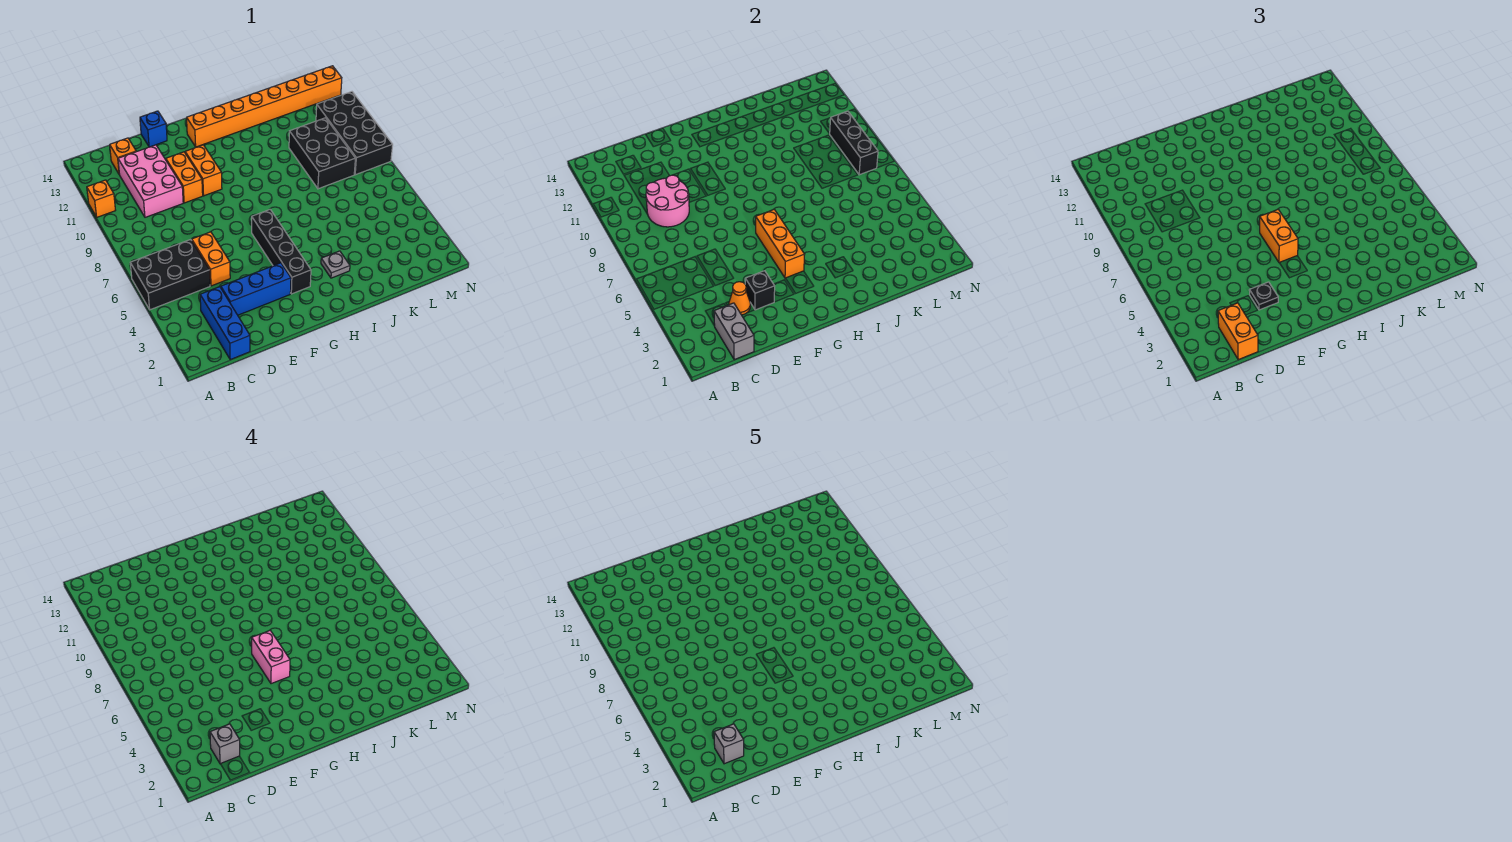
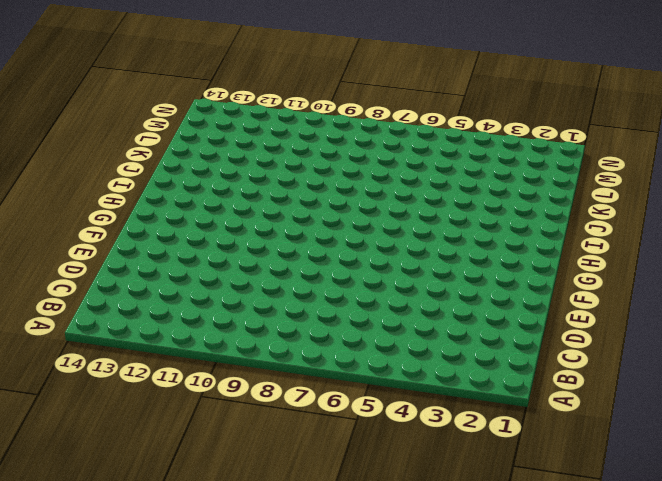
none -> black brick A5:C6 level 1
none -> orange brick A11 level 1
none -> blue brick C1:C3 level 1

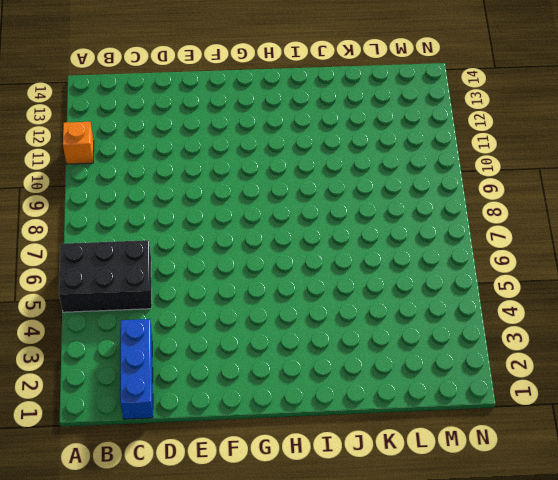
none -> pink brick C10:D12 level 1
none -> orange brick C13 level 1
none -> blue brick D3:F3 level 1

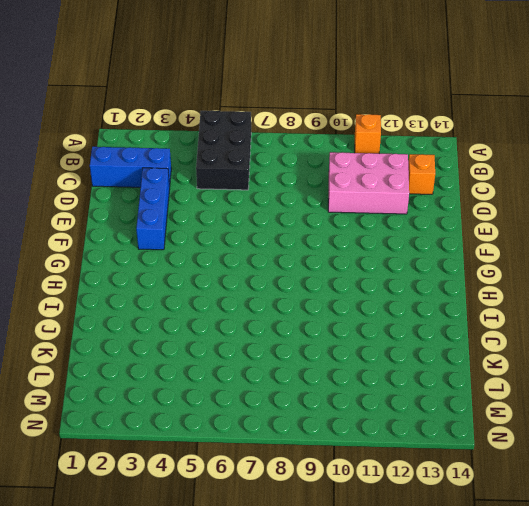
none -> orange brick D5:D6 level 1
none -> orange brick E10:E11 level 1
none -> blue brick E14 level 1

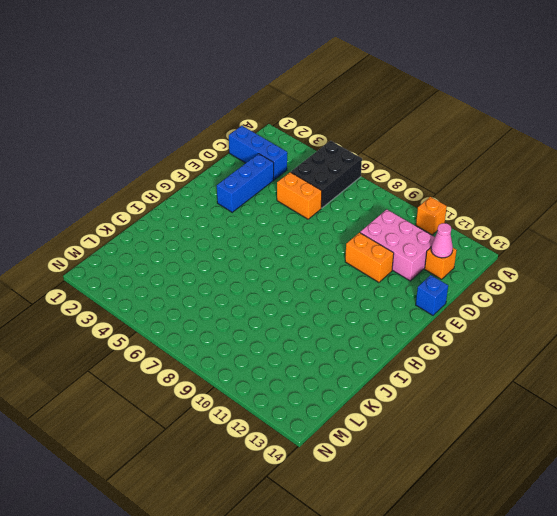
pink cone C13 level 2 -> none
none -> orange brick F10:F11 level 1
none -> black brick G3:G6 level 1
none -> orange brick G13:N13 level 1

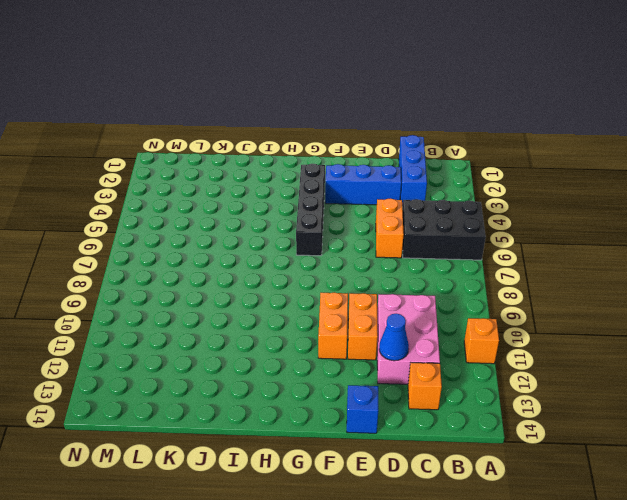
blue cone D12 level 2 -> none
none -> orange brick G13:N13 level 1
none -> grey plate I3 level 1
none -> black brick K8:L10 level 1

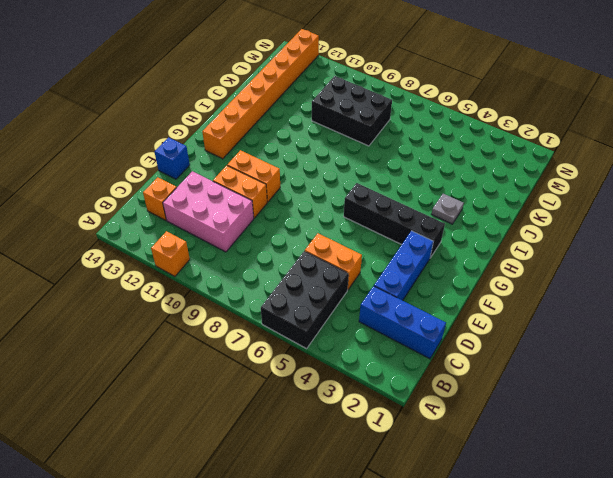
none -> black brick M8:N11 level 1
none -> grey brick C1:C2 level 2
none -> pink round brick C9:D10 level 2

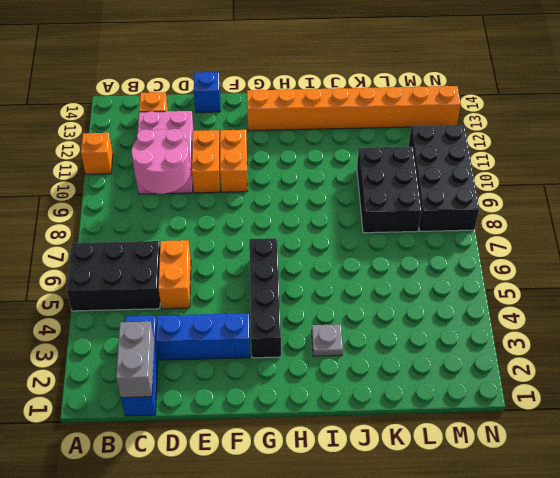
none -> orange cone D3 level 2
none -> black brick E3 level 2
none -> orange brick G4:G6 level 2

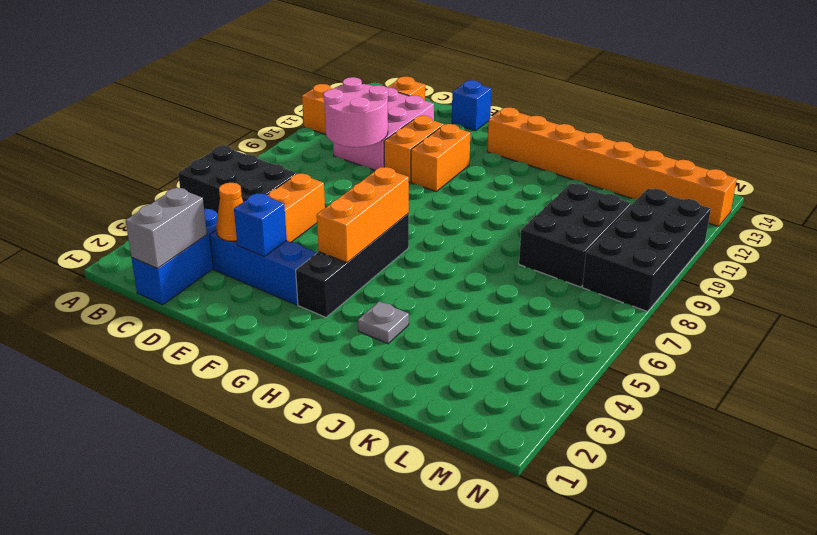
blue brick E3 level 2 -> black brick E3 level 2
none -> black brick M8:M10 level 2
none -> orange brick C1:C2 level 3
none -> black plate E3 level 3

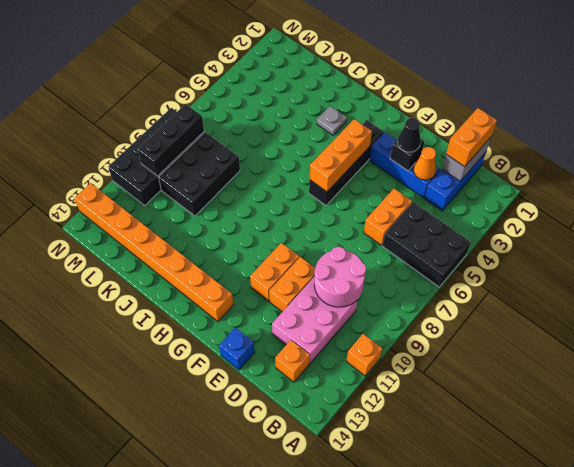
black cone E3 level 3 -> black plate E3 level 3
none -> orange brick G5:G6 level 3
none -> grey brick C2 level 4
none -> pink brick G5:G6 level 4

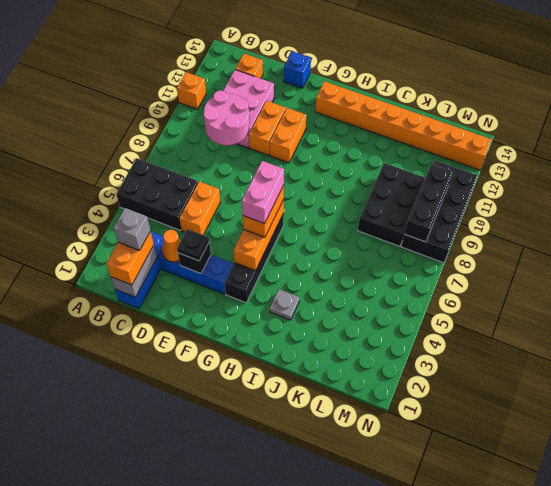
none -> grey brick C2 level 5

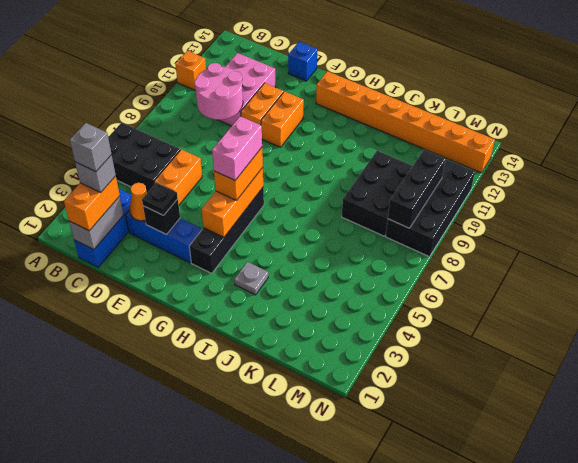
none -> orange brick C13 level 1

